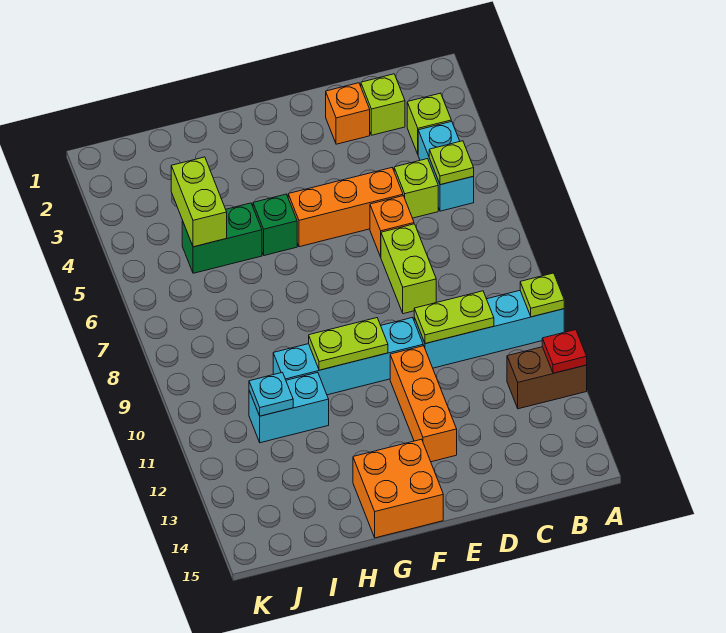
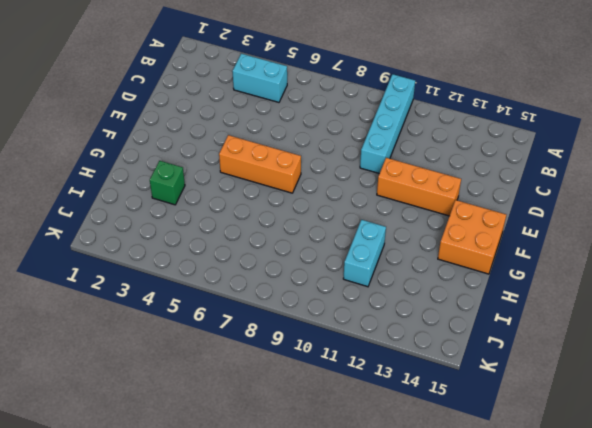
orange brick F5:F7 level 1 -> orange brick D5:F5 level 1
green brick H3 level 1 -> green brick G5 level 1
none -> brown brick A12:B12 level 1
none -> lime brick B3 level 1
none -> lime brick C2 level 1

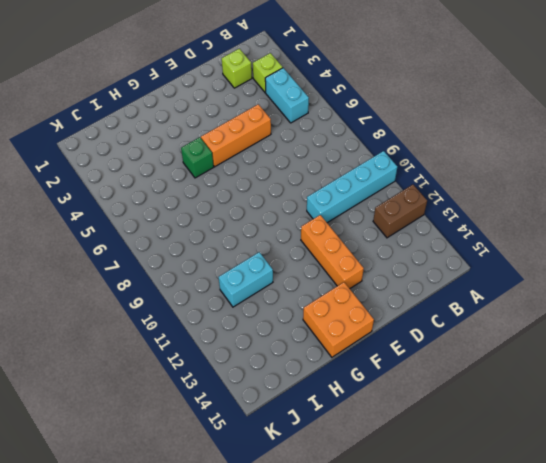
none -> lime brick C5 level 1
none -> orange brick D2 level 1
none -> orange brick D6 level 1

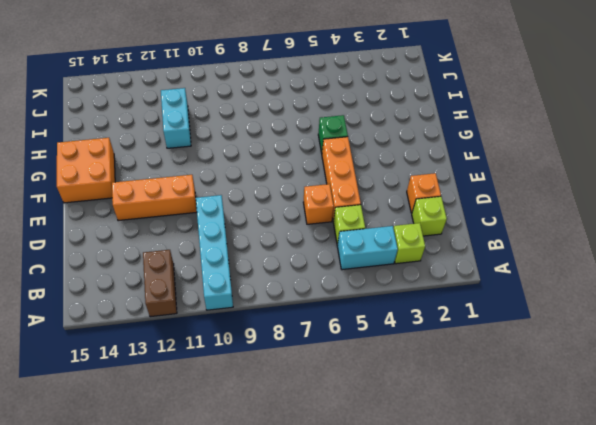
none -> lime brick D7:D8 level 1
none -> cyan brick E10:H10 level 1
none -> green brick H5:I5 level 1

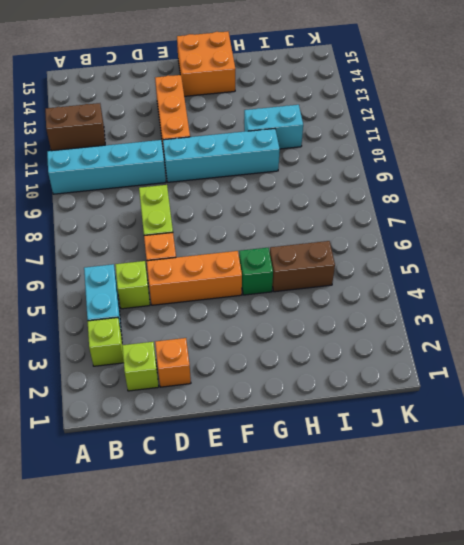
brown brick H5:I5 level 1 -> green brick H5:I5 level 1
none -> lime plate A10 level 2
none -> red plate A12 level 2
none -> lime plate B5 level 2

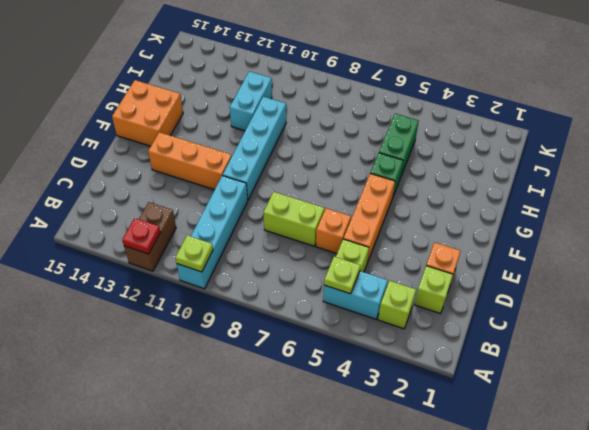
none -> lime plate C10:D10 level 2
none -> lime plate F10:G10 level 2
none -> lime brick I4:I5 level 2

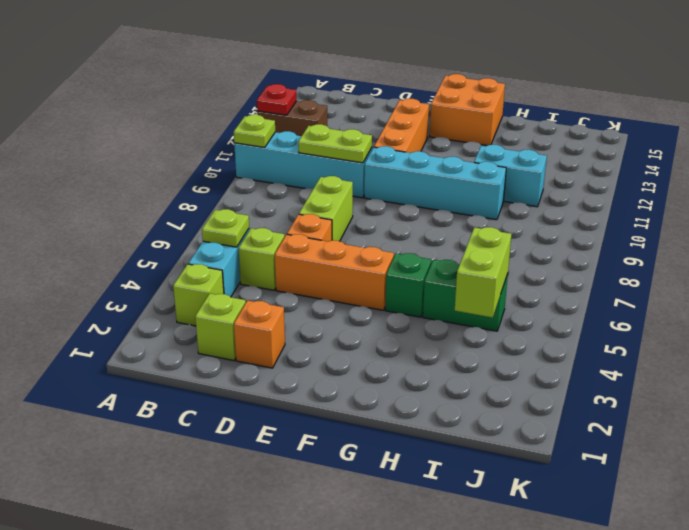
none -> lime plate F10:G10 level 2
none -> cyan plate I11 level 2

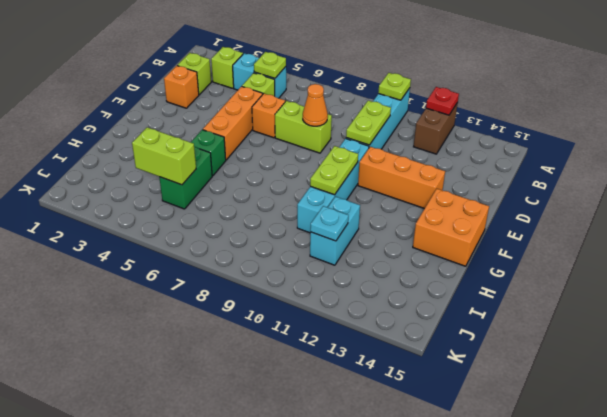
orange cone D8 level 2 -> none

